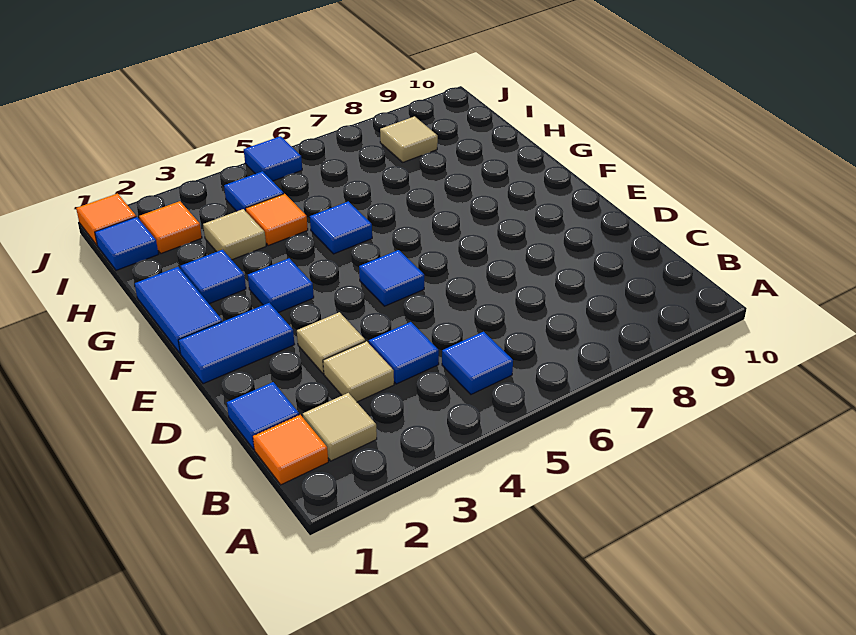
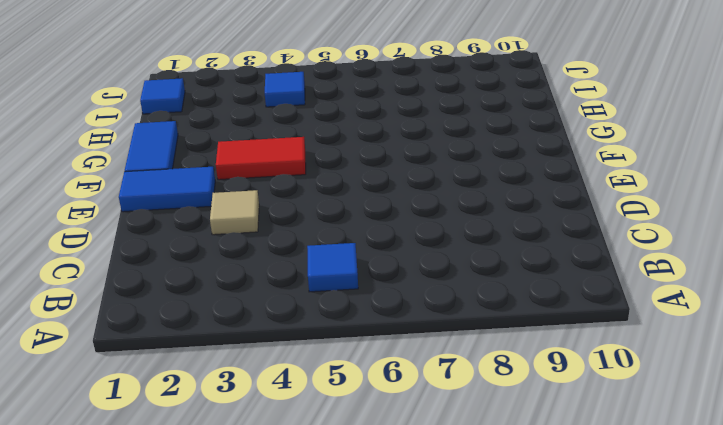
red tile F3:F4 level 1 -> blue tile F3 level 1
none -> orange tile B1 level 1
none -> tan tile B2 level 1
none -> blue tile C1 level 1

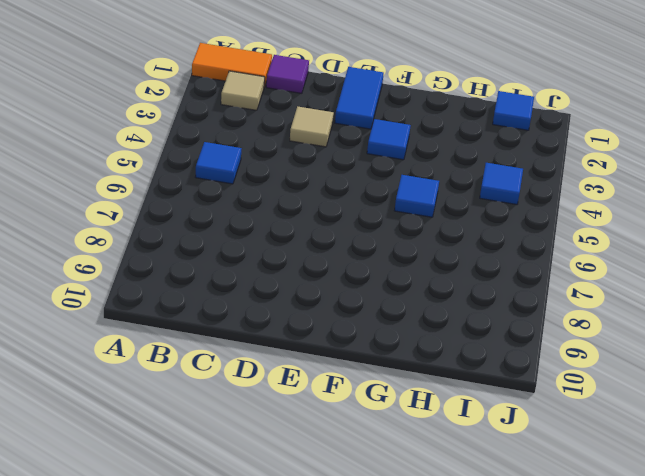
orange tile A1:B1 level 1 -> orange tile B1 level 1
purple tile C1 level 1 -> blue tile C1 level 1
none -> tan tile C3 level 1
none -> blue tile C4 level 1
none -> blue tile E5 level 1

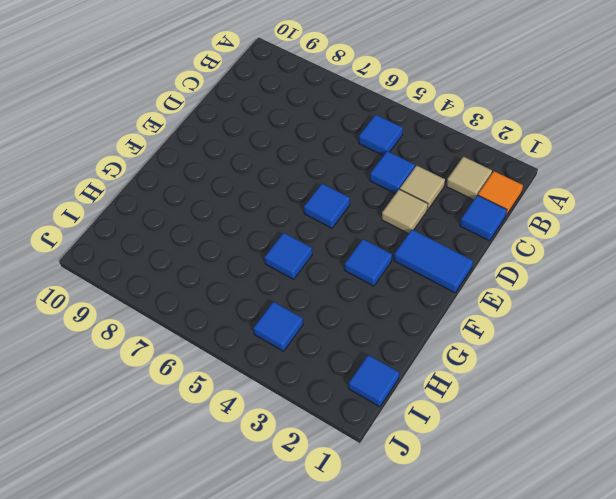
none -> blue tile F1:G1 level 1
none -> blue tile G2 level 1
none -> tan tile H3 level 1

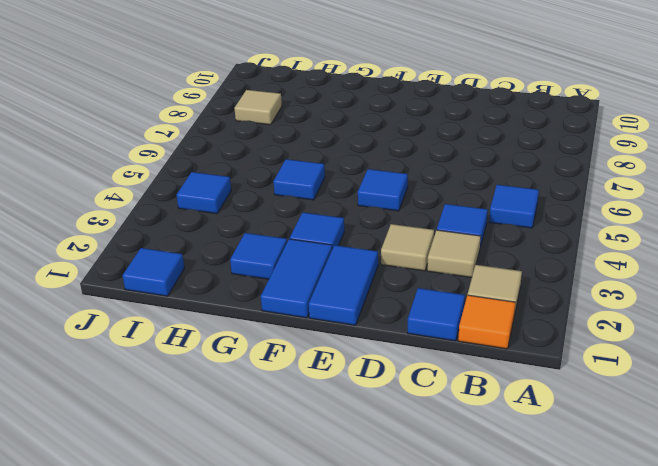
blue tile F1:F2 level 1 -> blue tile F1:G1 level 1
none -> tan tile H3 level 1
none -> orange tile H4 level 1
none -> orange tile I2 level 1

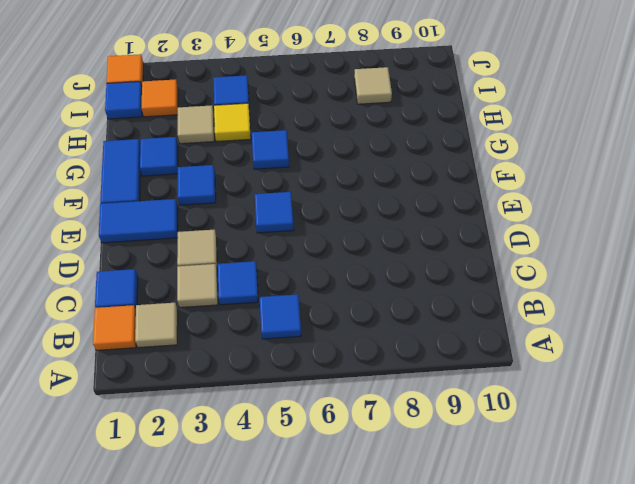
yellow tile H4 level 1 -> orange tile H4 level 1
none -> blue tile J5 level 1

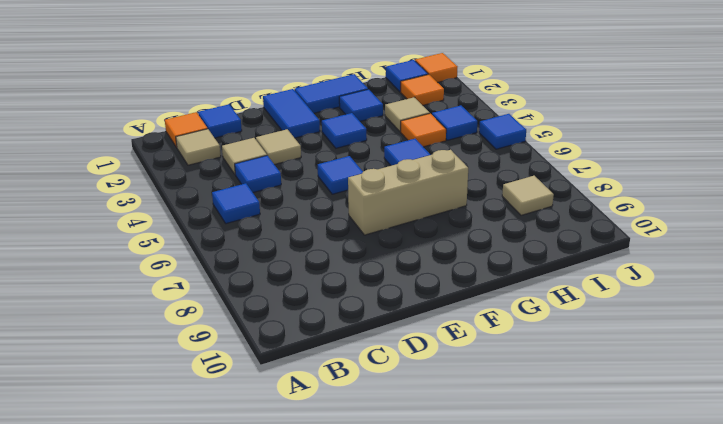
tan brick E7:G7 level 1 -> none

